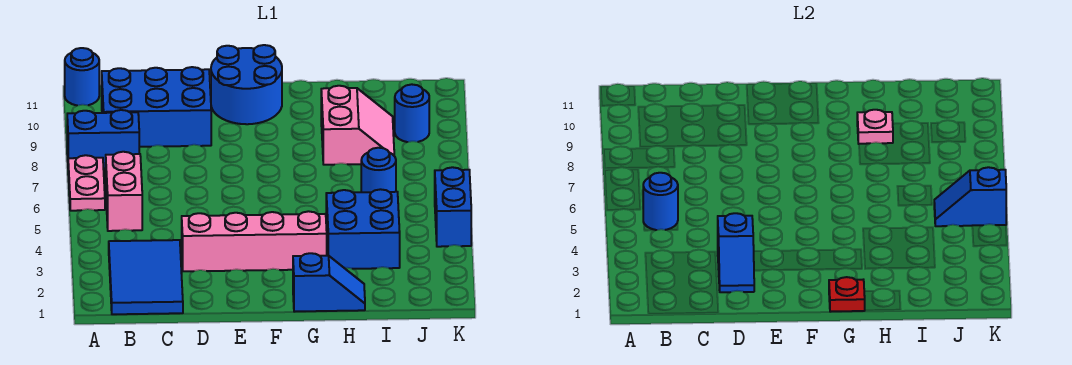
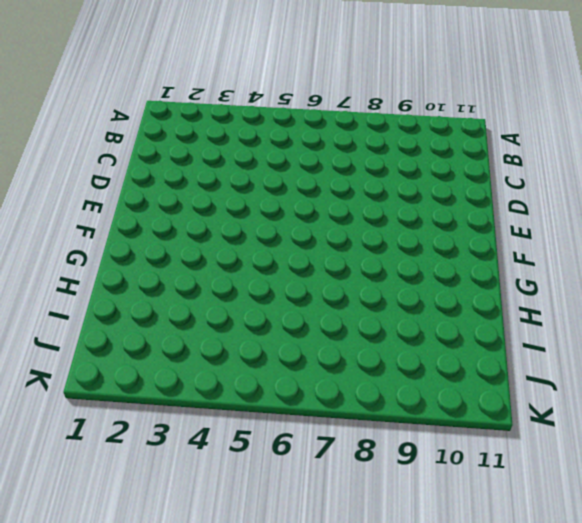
none -> pink plate A6:A7 level 1
none -> blue brick A8:B8 level 1
none -> blue round brick A11 level 1

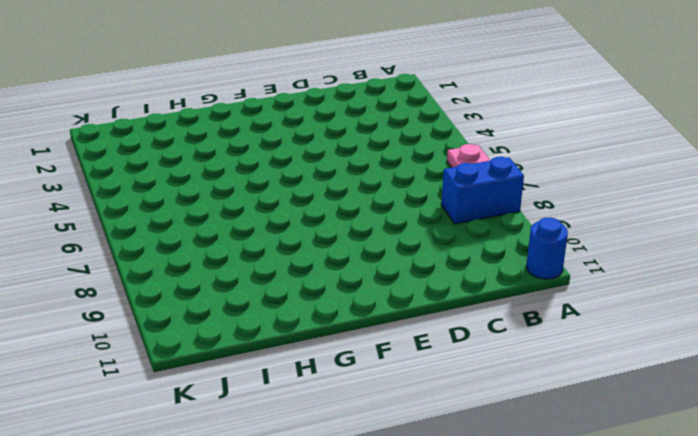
none -> blue tile B1:C3 level 1
none -> pink brick B5:B6 level 1
none -> blue brick B9:D10 level 1

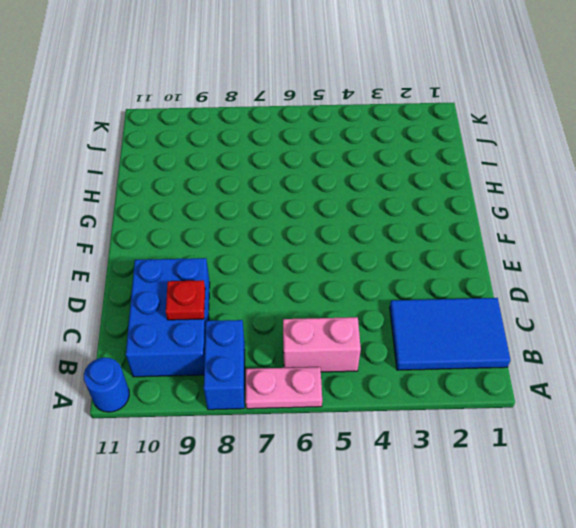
red plate C9 level 2 -> red plate G1 level 2
none -> pink brick D3:G3 level 1
none -> blue round brick E10:F11 level 1
none -> blue slope G1:H1 level 1 top G

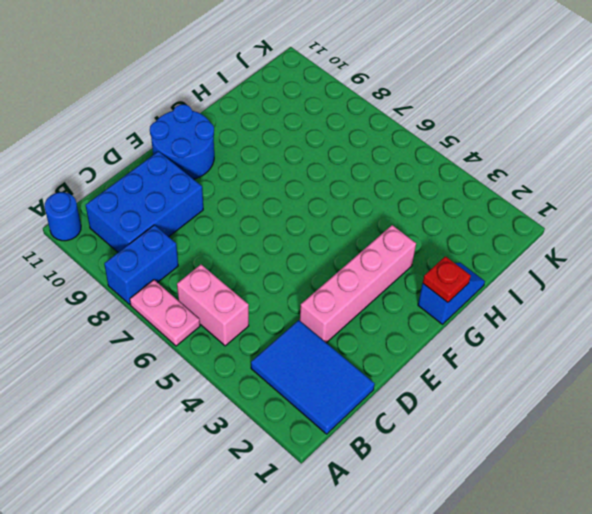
none -> blue brick H3:I4 level 1
none -> pink slope H8:I9 level 1 top H
none -> blue round brick I6 level 1

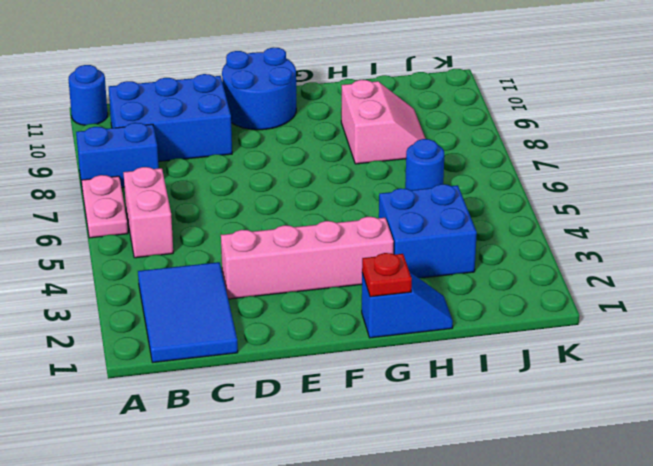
none -> blue round brick J9 level 1
none -> blue brick K4:K5 level 1
none -> blue round brick B5 level 2

